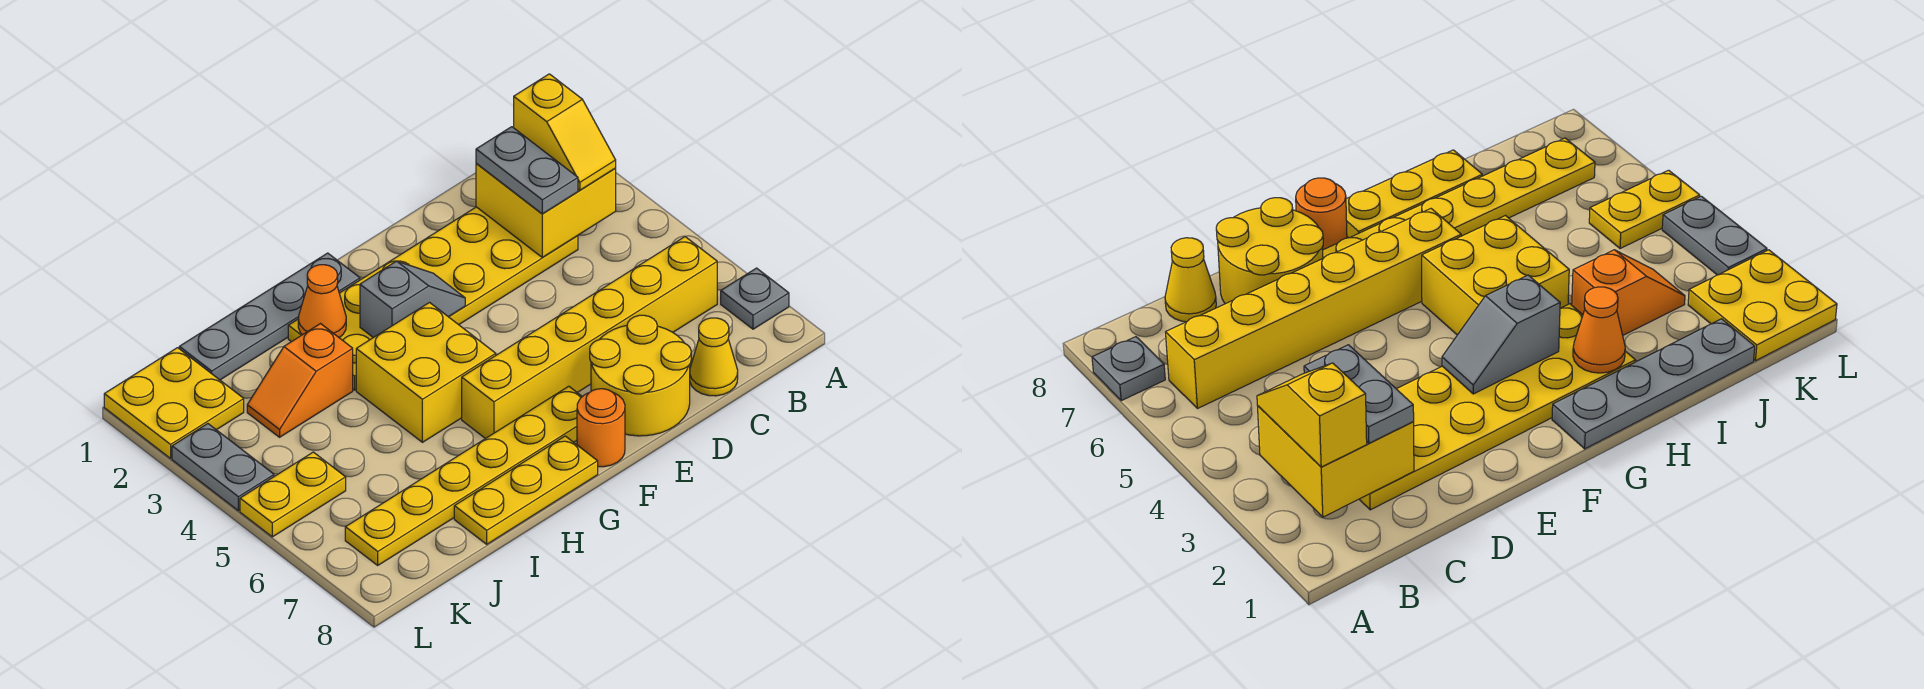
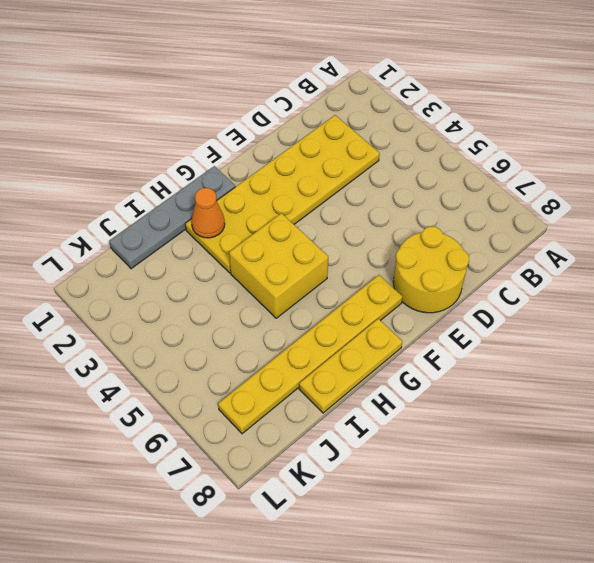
none -> grey plate A7 level 1
none -> yellow brick B6:G6 level 1
none -> yellow cone C8 level 1

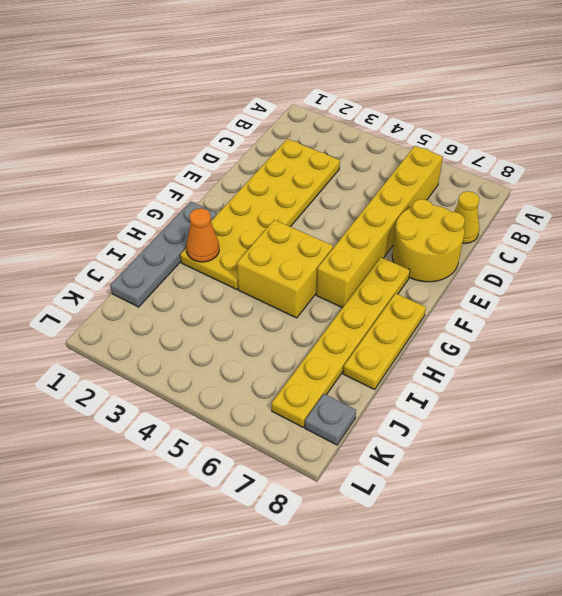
grey plate K8 level 1 -> grey plate A7 level 1
none -> orange round brick F8 level 1
none -> orange slope I3:J3 level 1 top I
none -> yellow plate K1:L2 level 1

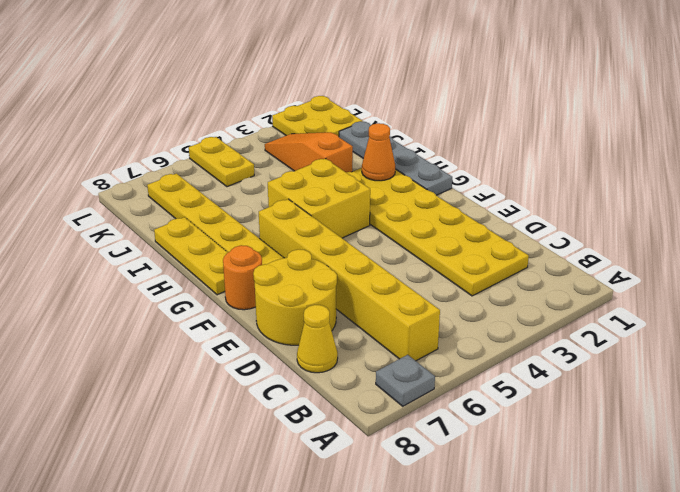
orange slope I3:K3 level 1 top I -> orange slope I3:J3 level 1 top I
none -> grey plate L3:L4 level 1
none -> yellow brick B2:C3 level 2
none -> grey slope F3:G3 level 2 top G

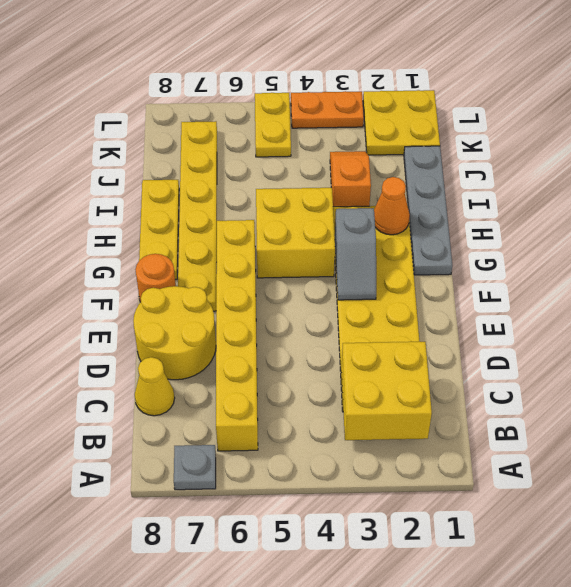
orange plate L3:L4 level 1 -> grey plate L3:L4 level 1
none -> yellow slope B2:B3 level 3 top 2
none -> grey plate C2:C3 level 3

